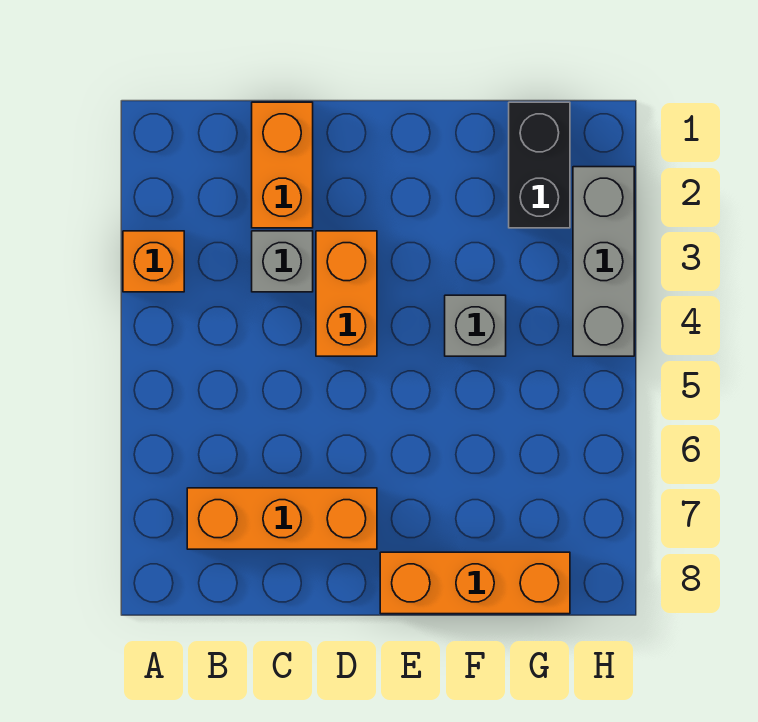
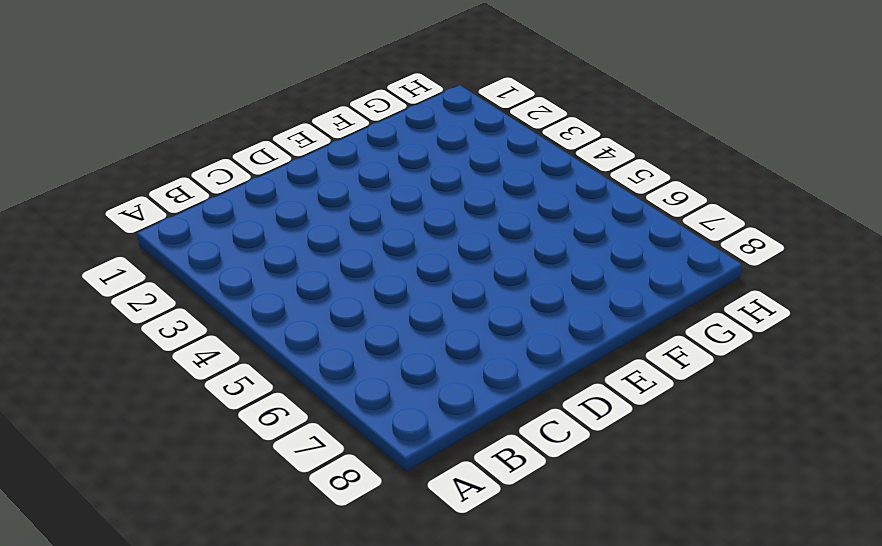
none -> orange brick A3 level 1
none -> orange brick B7:D7 level 1

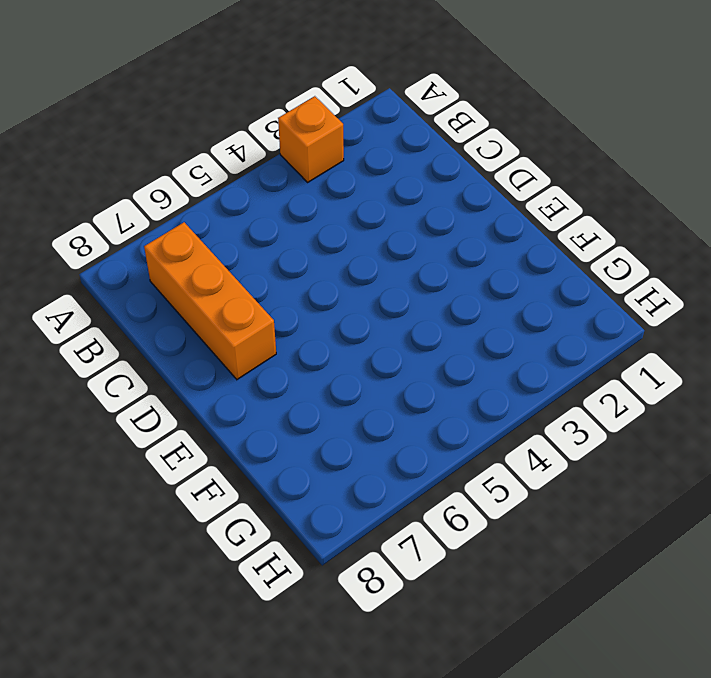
none -> orange brick C1:C2 level 1
none -> grey brick C3 level 1

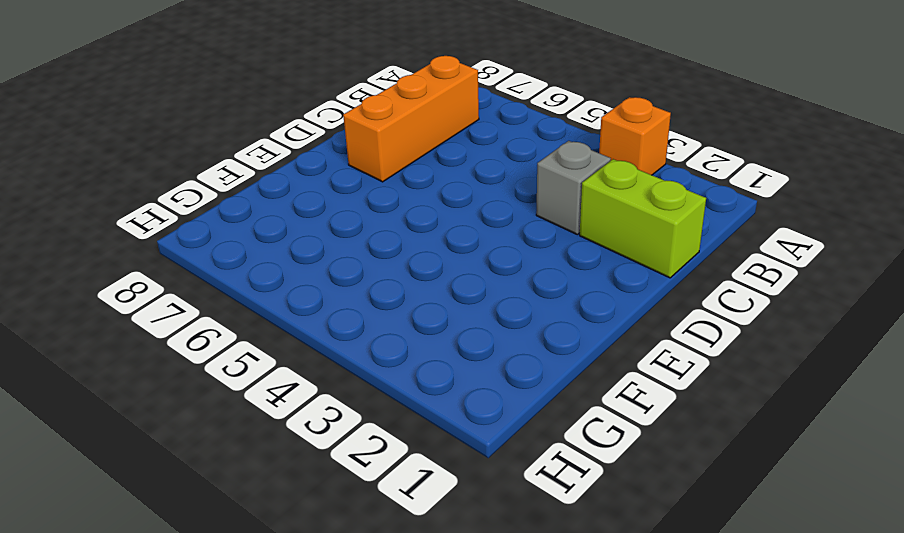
lime brick C1:C2 level 1 -> orange brick C1:C2 level 1
none -> orange brick D3:D4 level 1
none -> orange brick E8:G8 level 1

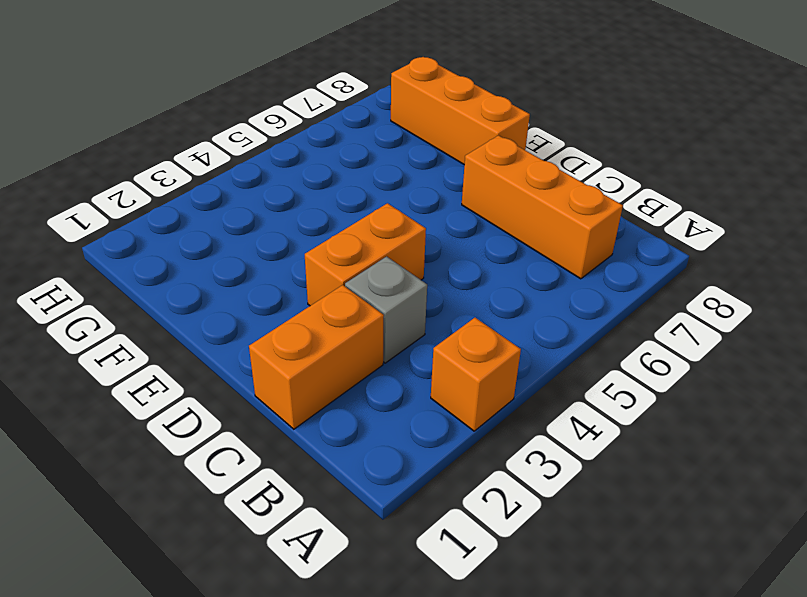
none -> grey brick F4 level 1
none -> black brick G1:G2 level 1

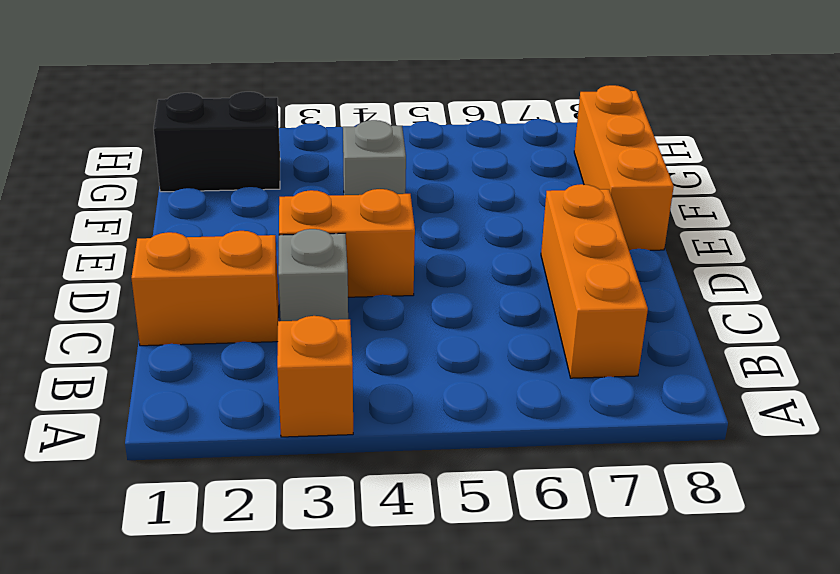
none -> grey brick H2:H4 level 1

